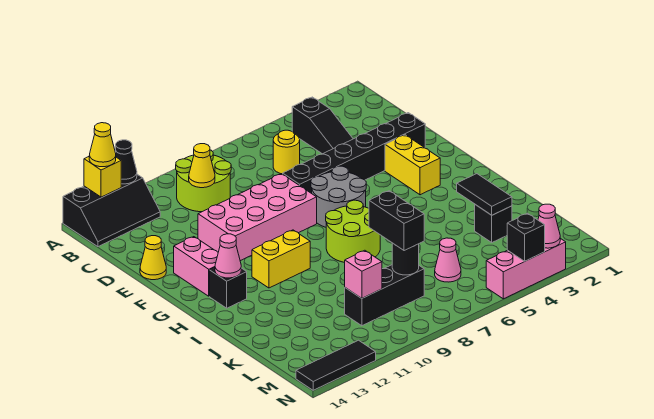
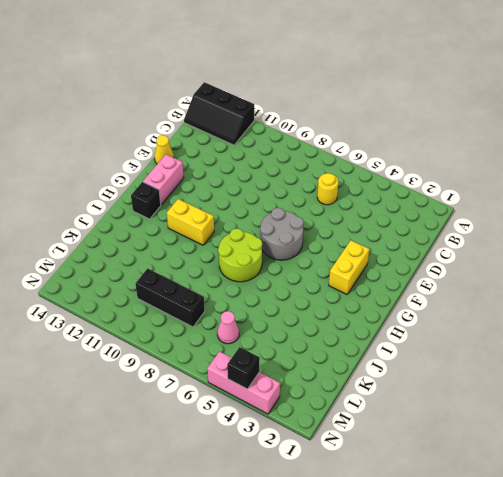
none -> black slope B4:D4 level 1 top B
none -> lime round brick B9:C10 level 1
none -> black brick E2:E7 level 1

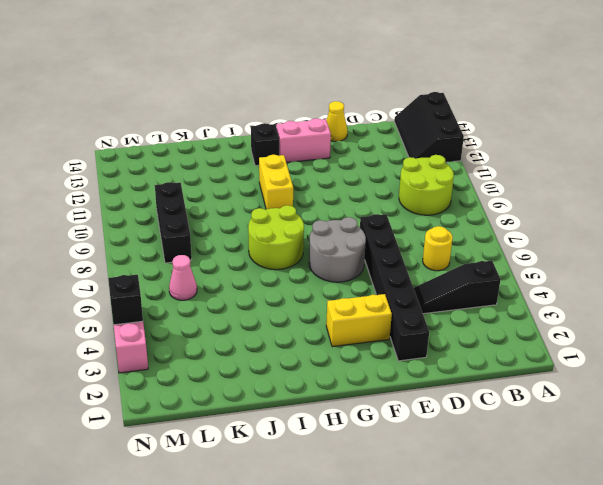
none -> pink brick E8:F11 level 1
none -> black brick K3 level 1
none -> black tile N12:N14 level 1

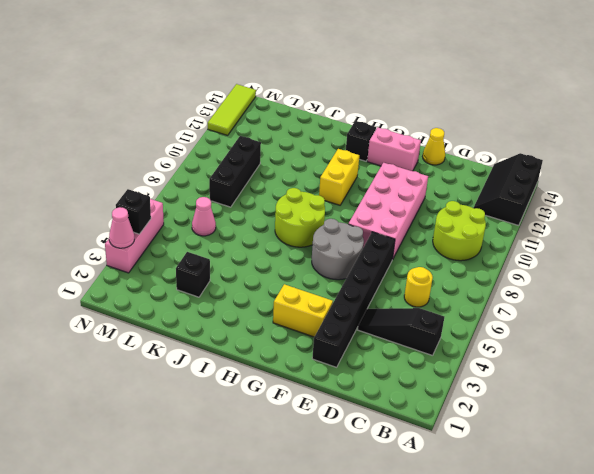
lime tile N12:N14 level 1 -> black tile N12:N14 level 1
none -> black cone A12 level 2
none -> yellow brick A13 level 2
none -> yellow cone C10 level 2

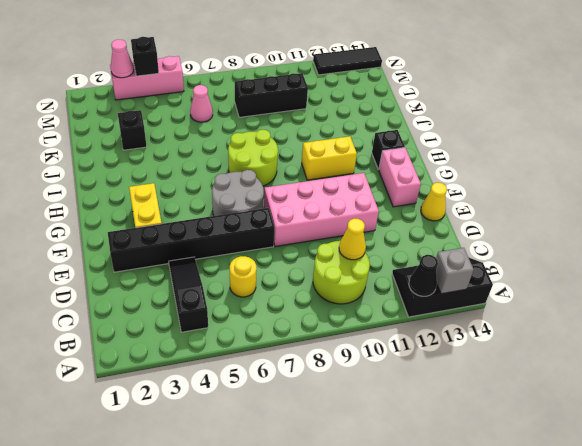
grey brick A13 level 2 -> yellow brick A13 level 2
none -> pink cone H13 level 2
none -> black tile J3:K3 level 2
none -> black round brick L8 level 2

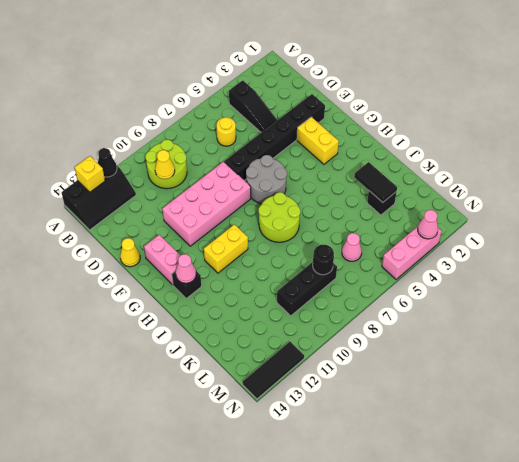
none -> pink brick L10 level 2
none -> black brick N4 level 2
none -> yellow cone A13 level 3

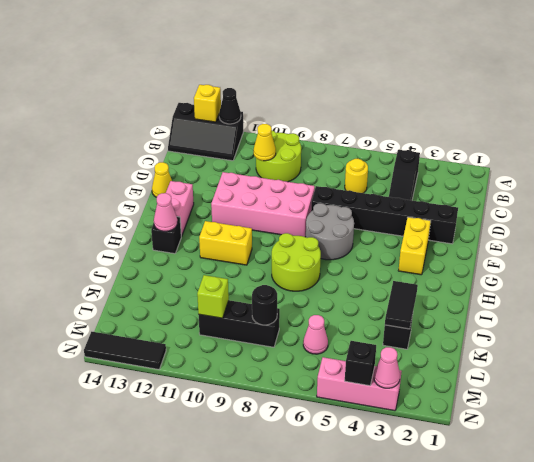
lime brick L10 level 2 -> pink brick L10 level 2
none -> yellow cone A13 level 3
none -> black brick K8:L8 level 3

